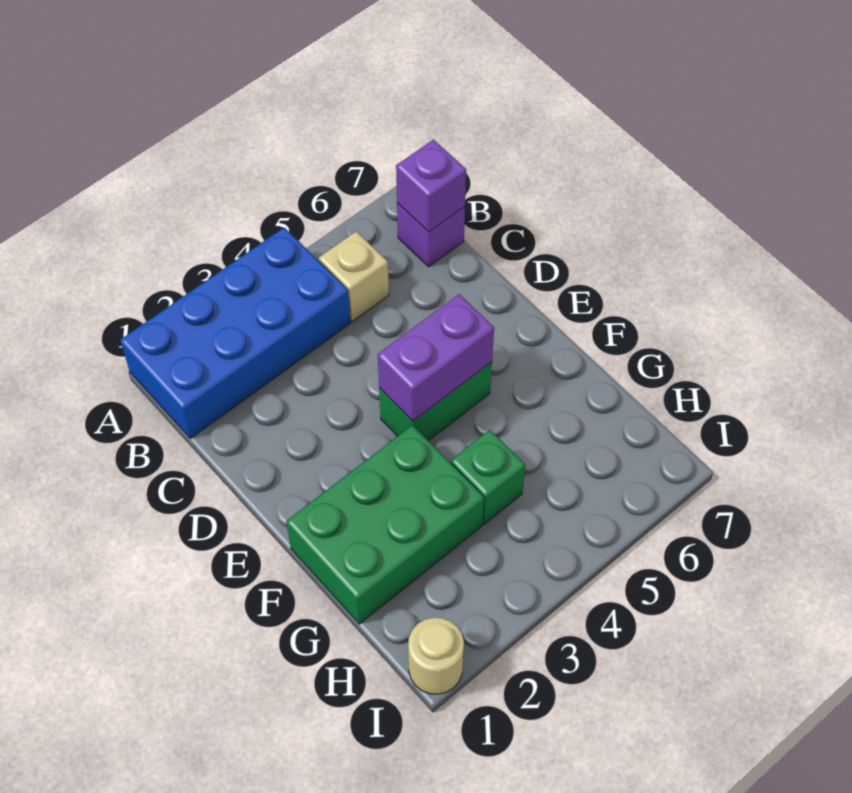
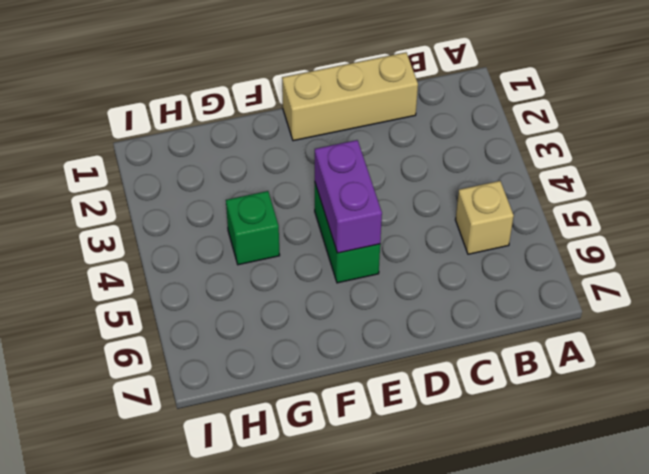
tan brick C1:E1 level 1 -> none
none -> blue brick A1:B4 level 1
none -> purple brick B7 level 1

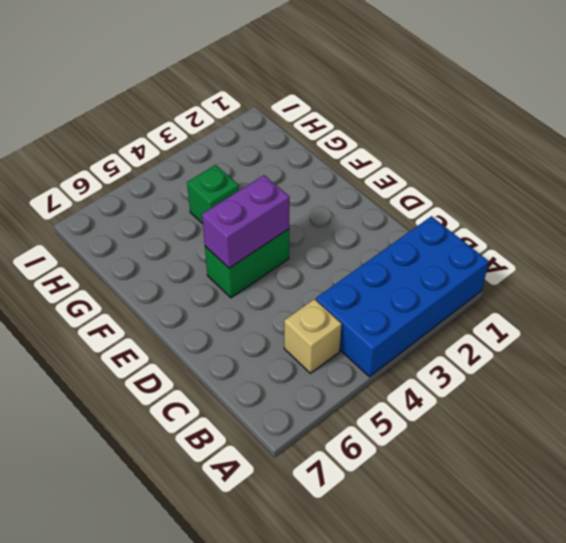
none -> purple brick B7 level 1
none -> green brick F1:G3 level 1

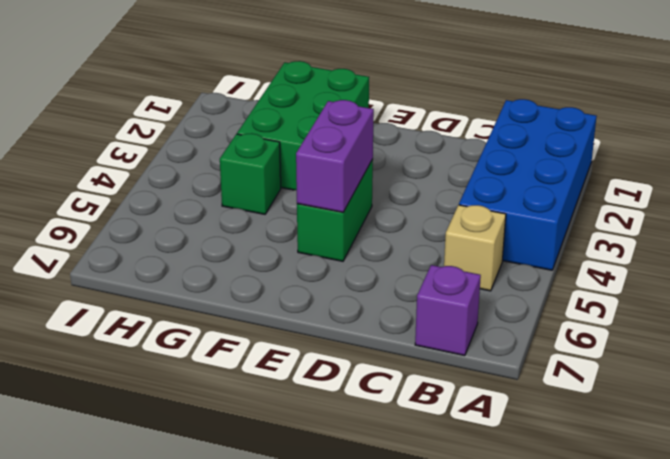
none -> tan round brick I1 level 1
none -> purple brick B7 level 2

